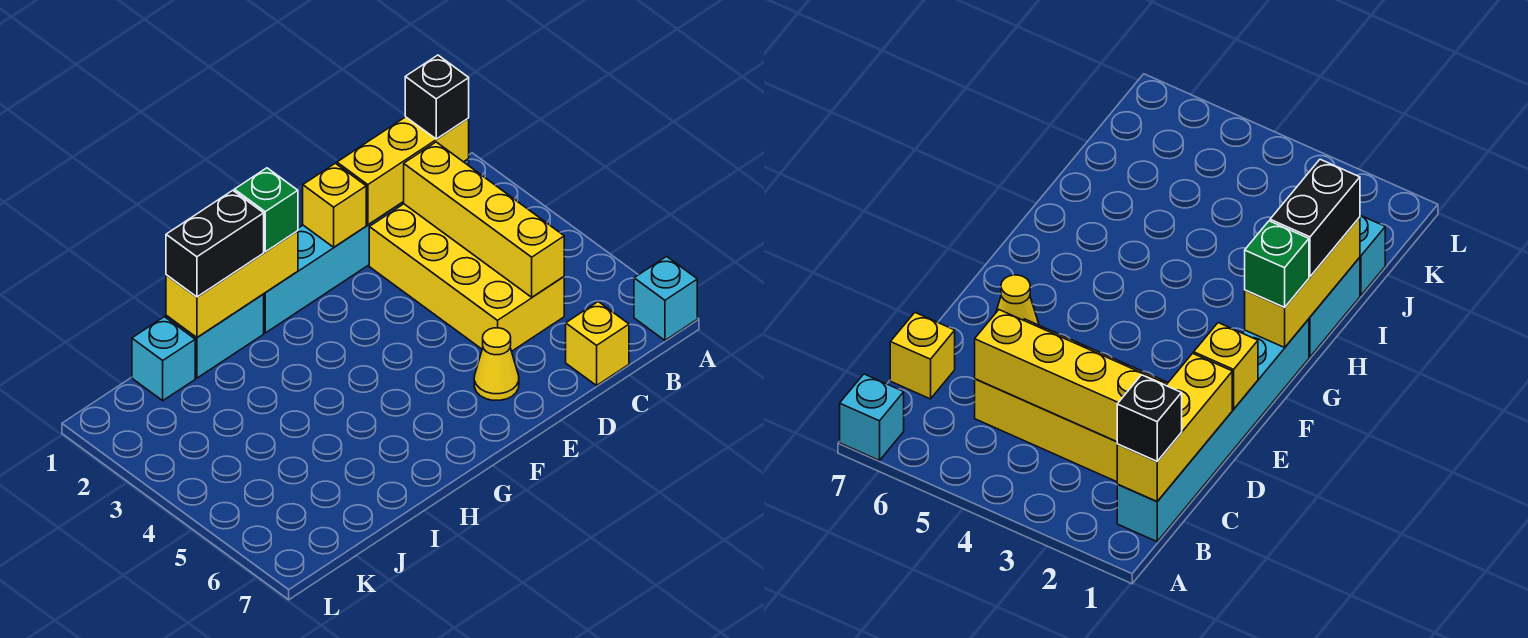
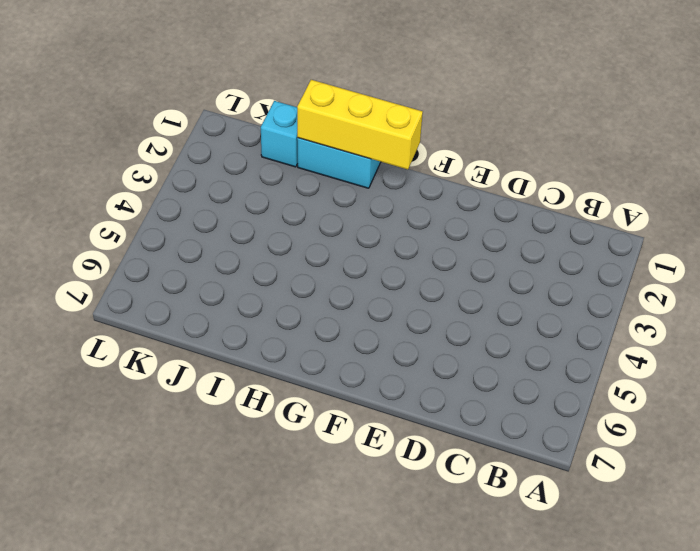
none -> cyan brick A7 level 1
none -> cyan brick B1:G1 level 1
none -> yellow brick C2:D5 level 1

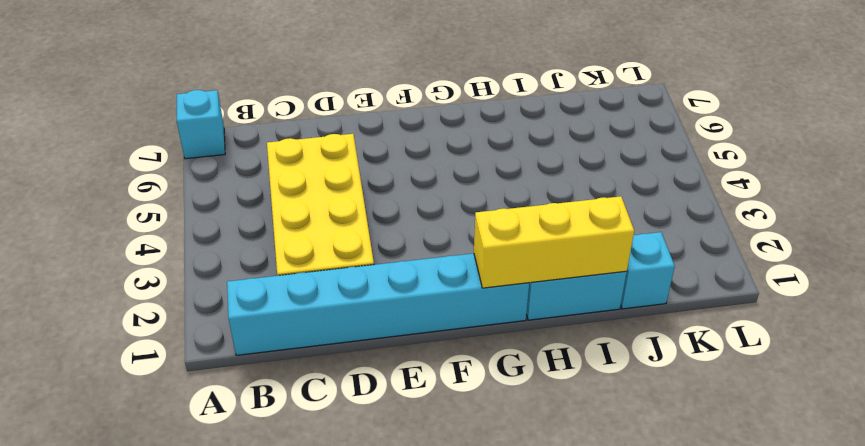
none -> yellow brick C7 level 1
none -> yellow cone E6 level 1
none -> yellow brick B1:D1 level 2

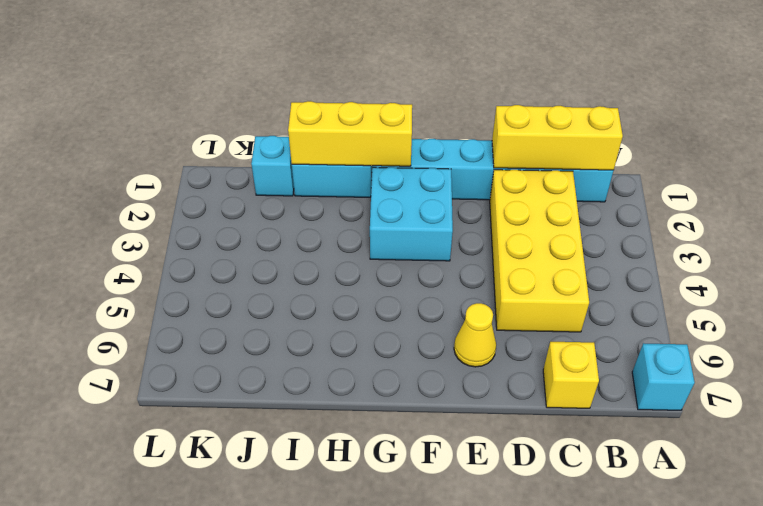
cyan brick F2:G3 level 1 -> none
none -> yellow brick C2:C5 level 2
none -> yellow brick E1 level 2
none -> black brick B1 level 3

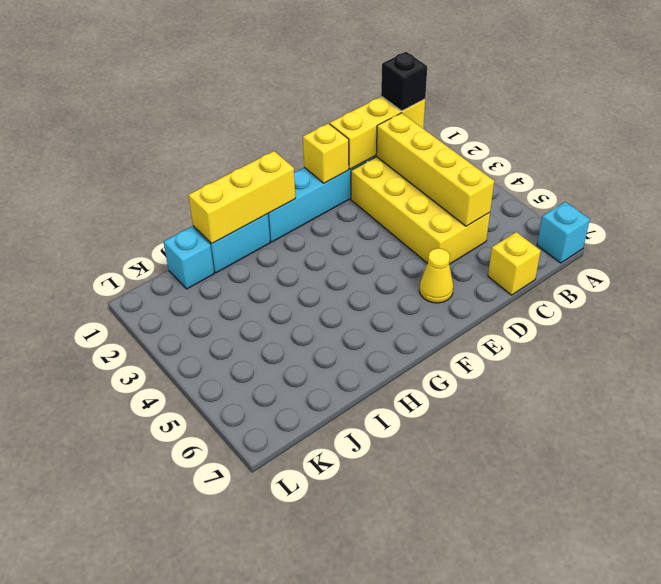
none -> green brick G1 level 3
none -> black brick H1:I1 level 3

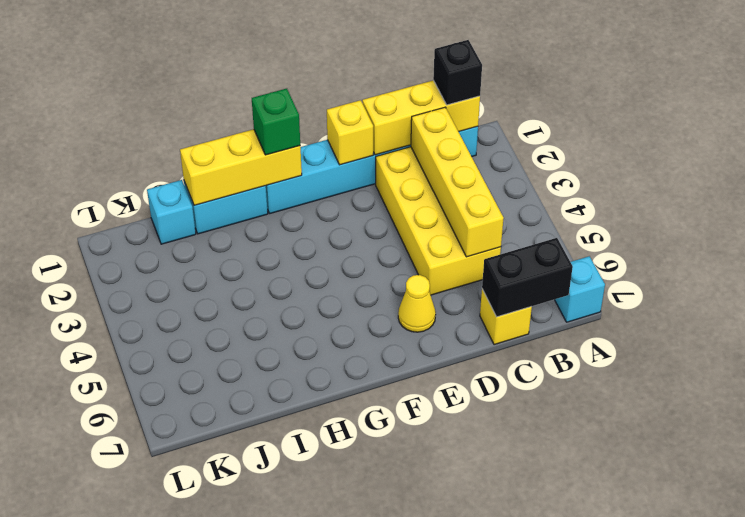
black brick B7:C7 level 2 -> black brick H1:I1 level 3

